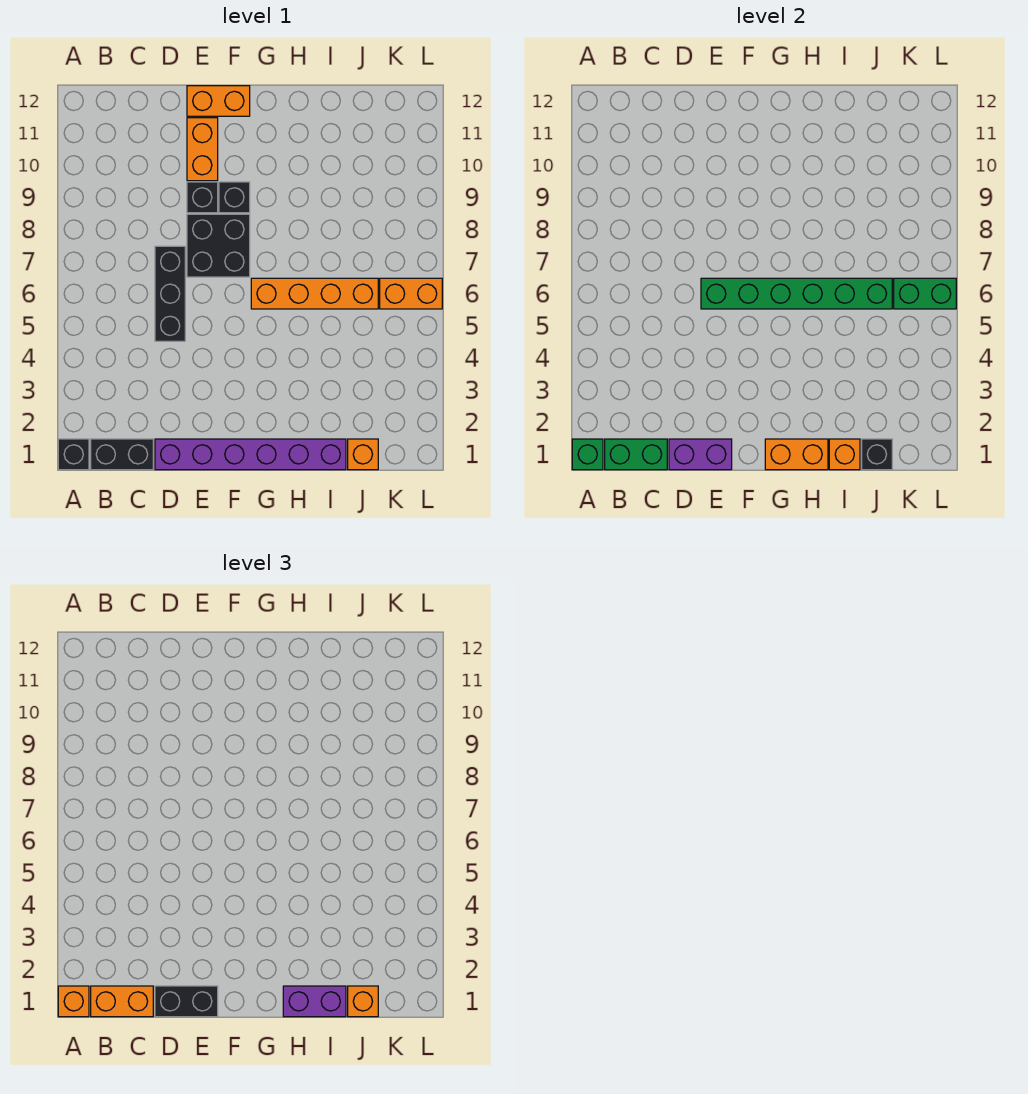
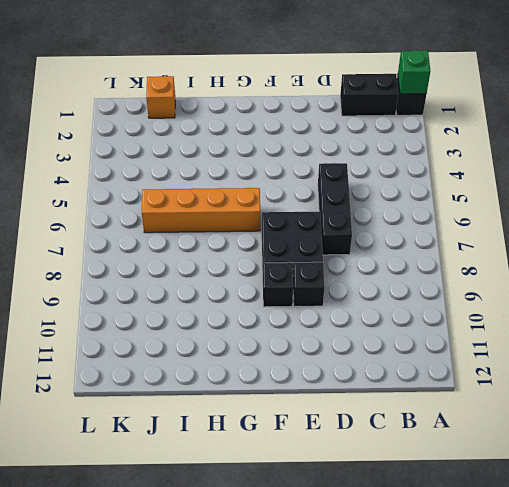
none -> purple brick D1:I1 level 1
none -> orange brick E10:E11 level 1
none -> orange brick E12:F12 level 1

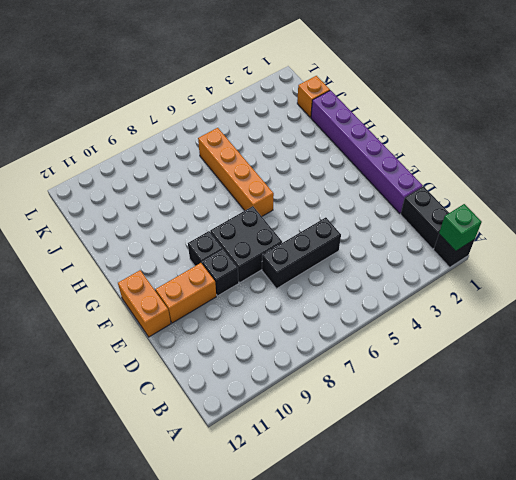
none -> orange brick K6:L6 level 1
none -> green brick B1:C1 level 2
none -> purple brick D1:E1 level 2

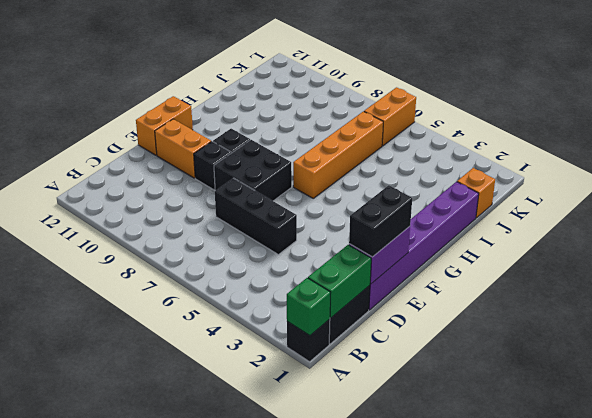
none -> green brick E6:J6 level 2
none -> orange brick G1:H1 level 2
none -> orange brick I1 level 2

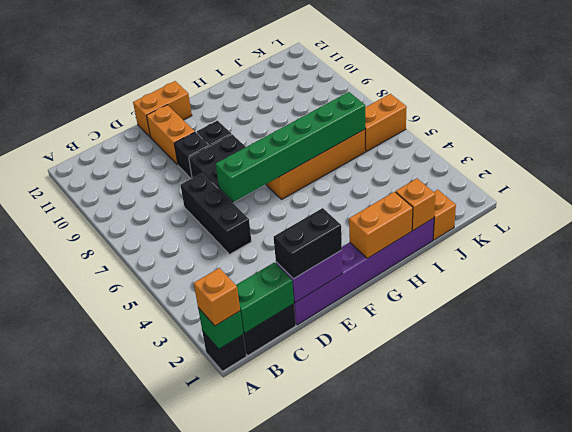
none -> black brick J1 level 2
none -> green brick K6:L6 level 2
none -> orange brick B1:C1 level 3

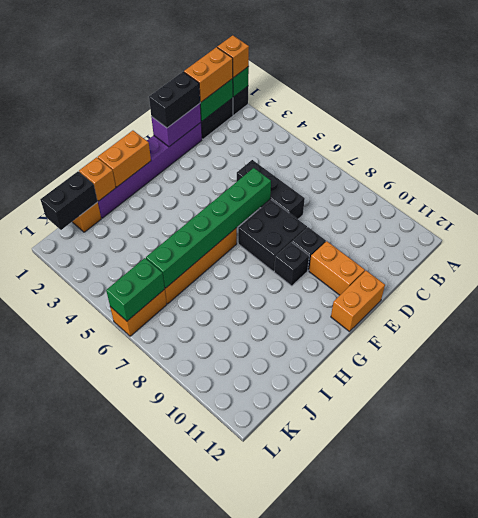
black brick J1:K1 level 2 -> black brick J1 level 2
none -> purple brick H1:I1 level 3
none -> orange brick J1 level 3

